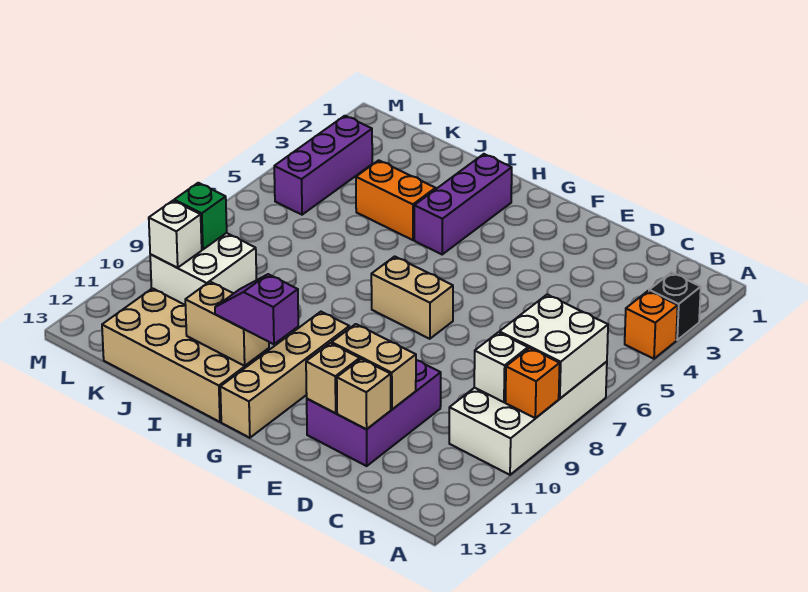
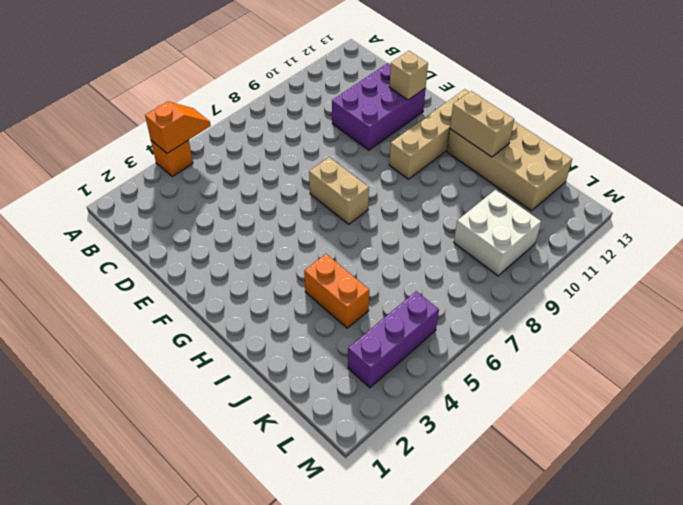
orange slope A4:A5 level 2 top 4 -> none
none -> black brick A3 level 1
none -> white brick A7:B10 level 1
none -> purple brick H2:H4 level 1

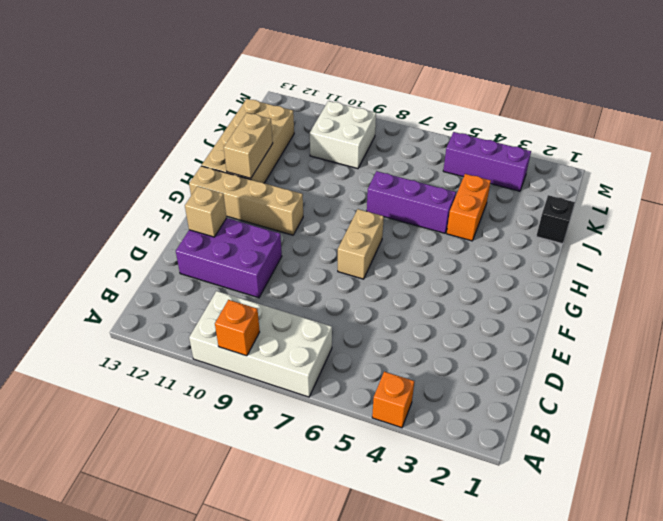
purple brick I5:I7 level 1 -> purple brick H2:H4 level 1
black brick J1 level 1 -> black brick A3 level 1
none -> white brick A7:B8 level 2
none -> white brick B9 level 2
none -> tan brick D11:E11 level 2

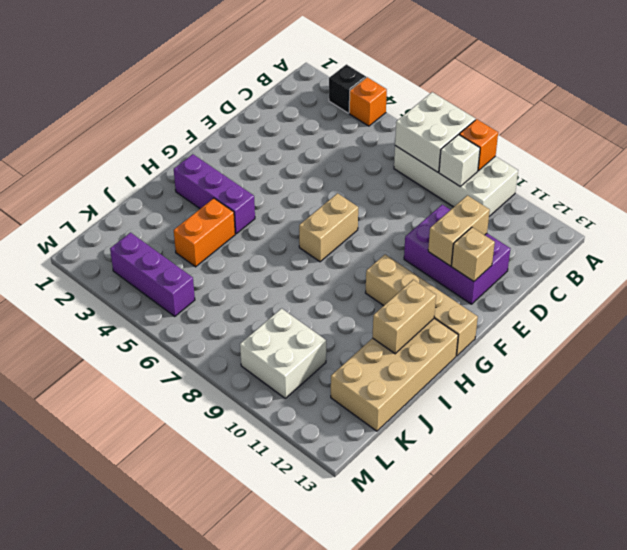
none -> tan brick D12 level 2
none -> green brick L9 level 2
none -> white brick L10 level 2

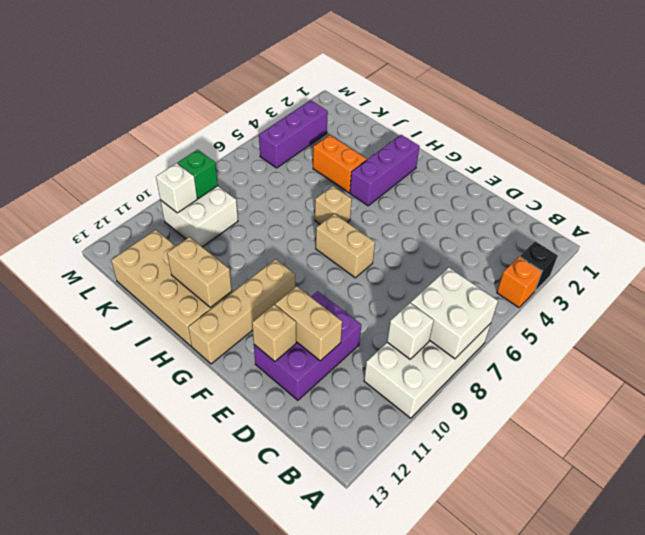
tan brick H6 level 1 -> tan brick D12 level 2
none -> orange brick A9 level 2
none -> purple slope G12:H12 level 3 top G

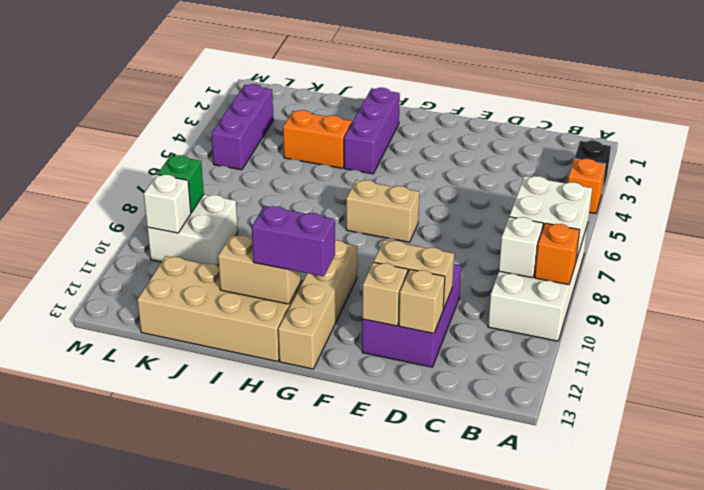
purple brick G12:H12 level 3 -> purple slope G12:H12 level 3 top G

